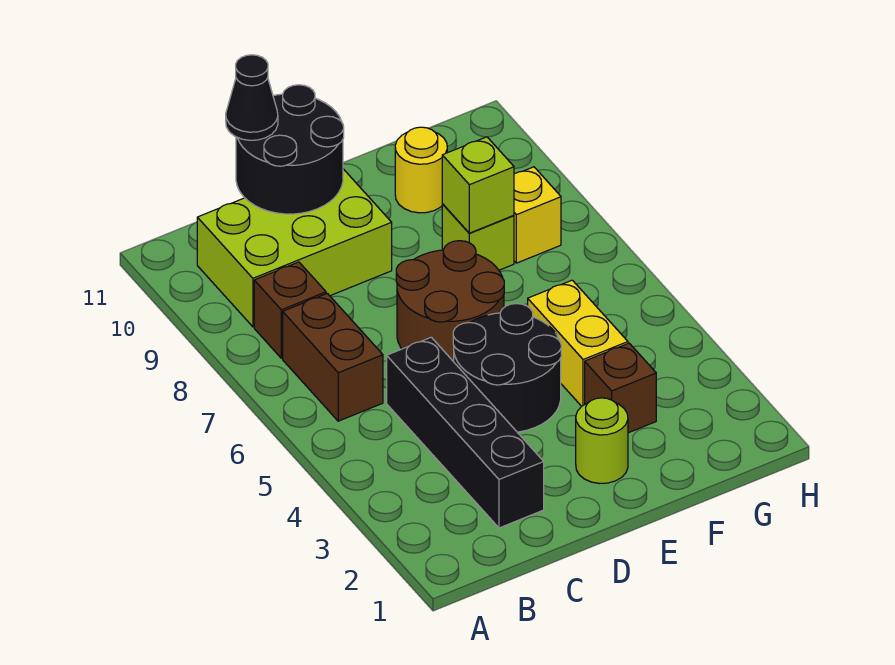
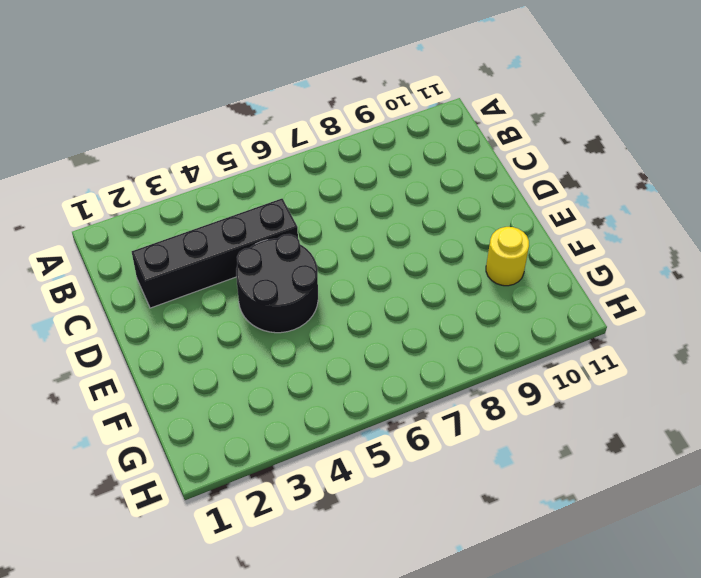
none -> brown brick B6:B7 level 1
none -> brown brick B8 level 1
none -> lime brick B9:D10 level 1

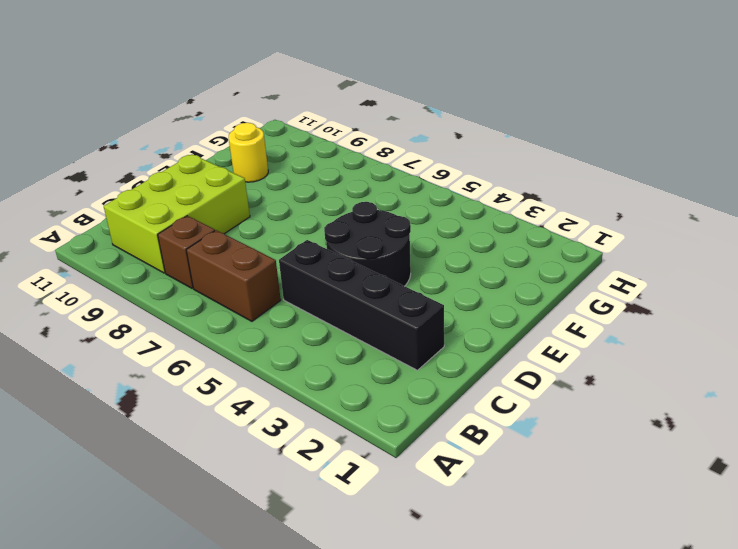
none -> brown round brick D6:E7 level 1
none -> lime round brick E2 level 1
none -> brown brick F3 level 1

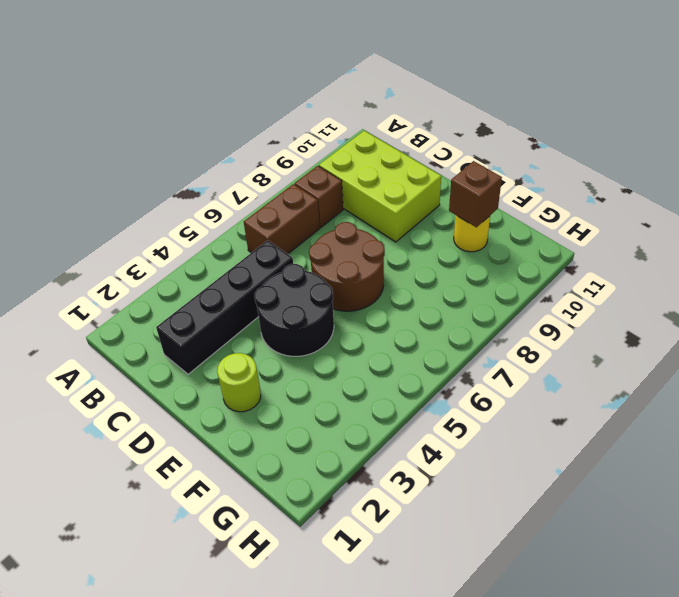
brown brick F10 level 2 -> brown brick F3 level 1
none -> yellow brick F4:F5 level 1
none -> lime brick F8 level 1
none -> yellow brick G8 level 1

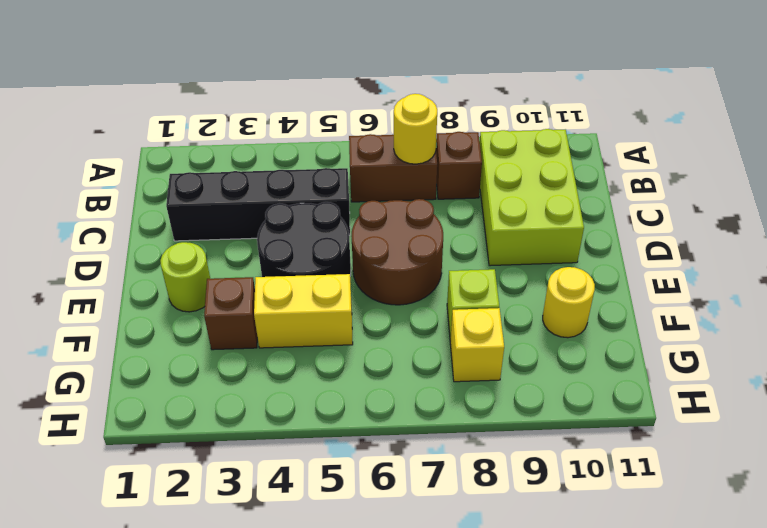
yellow round brick B7 level 2 -> none
none -> black round brick C10:D11 level 2
none -> lime brick F8 level 2
none -> black cone C11 level 3

